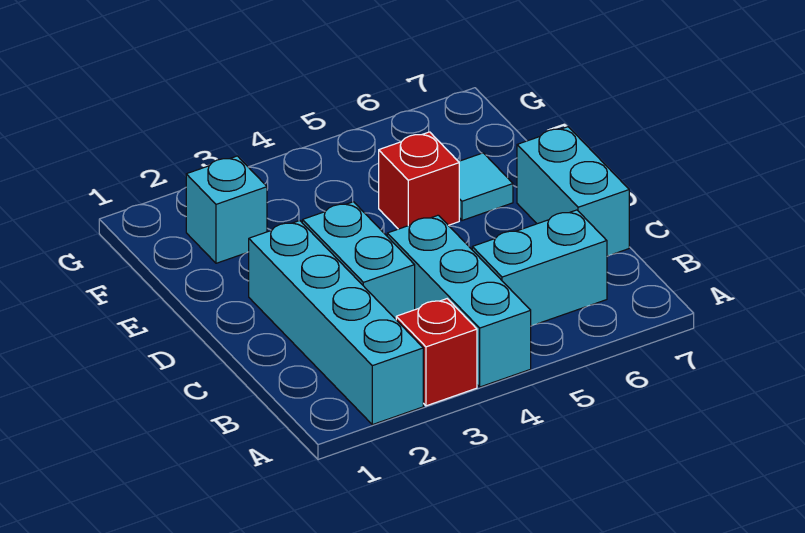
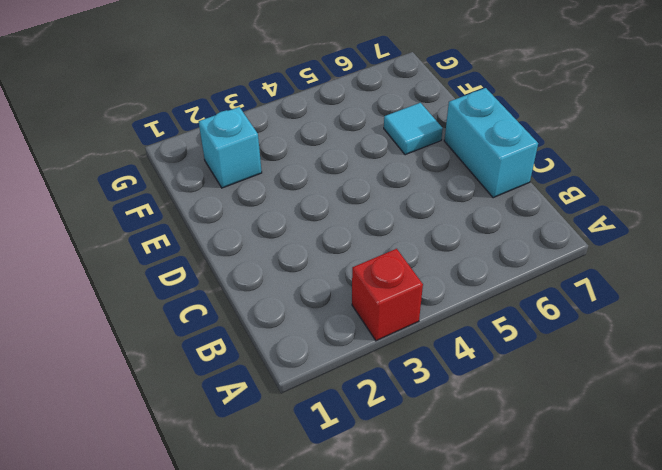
none -> cyan brick A2:D2 level 1
none -> cyan brick A4:C4 level 1

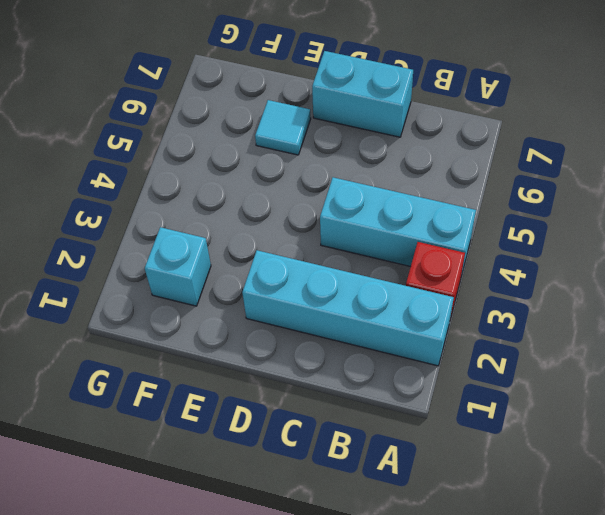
none -> cyan brick B5:B6 level 1
none -> cyan brick C3:D3 level 1

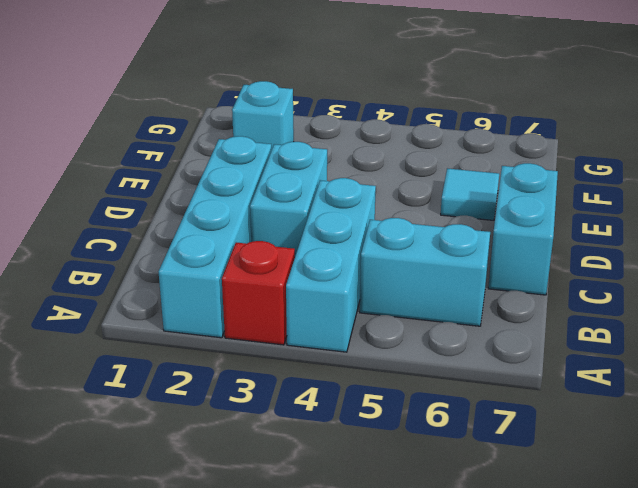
none -> red brick E5 level 1

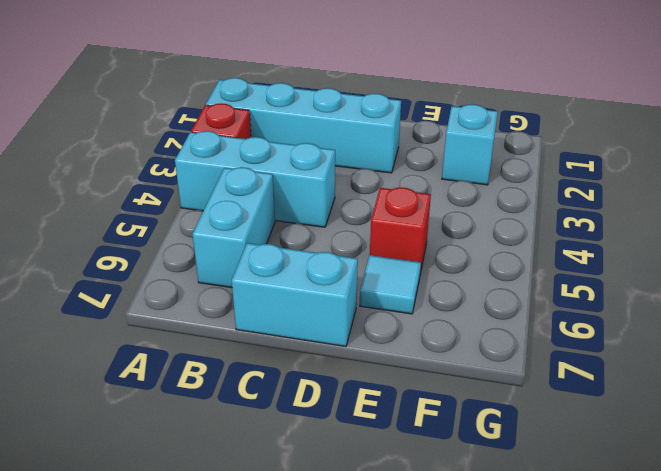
none -> cyan brick C3:D3 level 1

